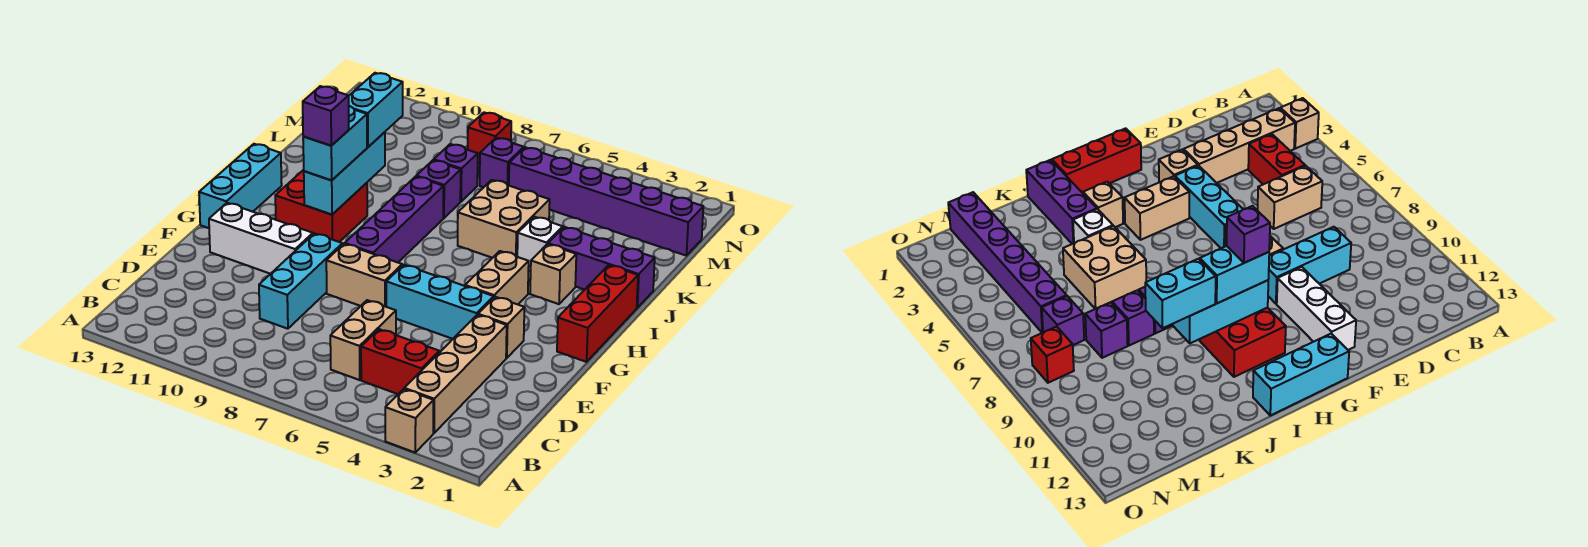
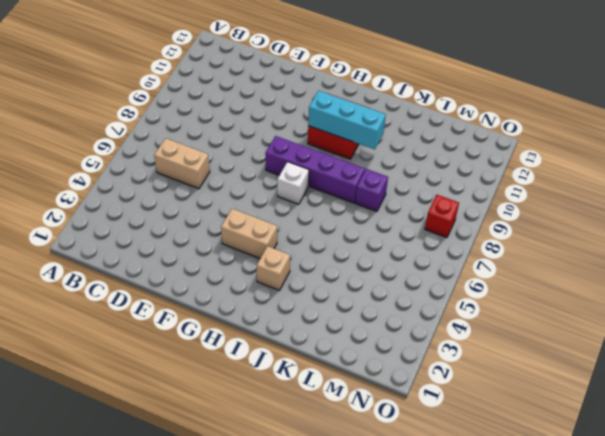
white brick H7 level 1 -> white brick J4 level 1
none -> tan brick A3 level 1
none -> tan brick B3:E3 level 1
none -> red brick C4:C5 level 1

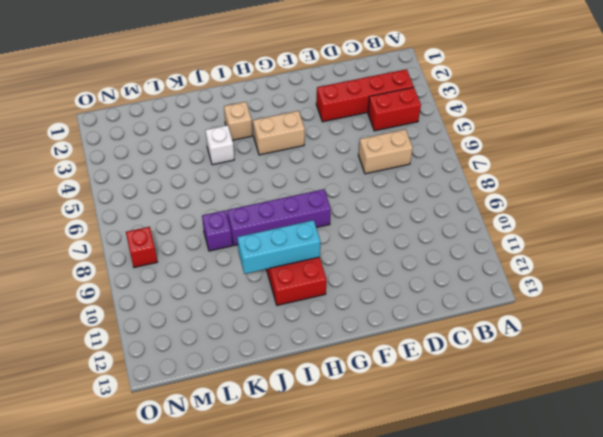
red brick B3:E3 level 1 -> tan brick B3:E3 level 1
red brick B4:C4 level 1 -> red brick C4:C5 level 1
none -> tan brick A3 level 1
none -> cyan brick D9:F9 level 1
none -> tan brick F3 level 1

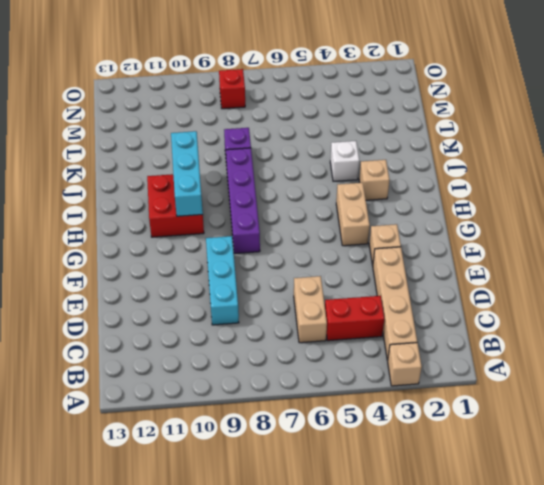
none -> cyan brick F4:F6 level 1
none -> tan brick F7:F8 level 1
none -> white brick F10:F12 level 1

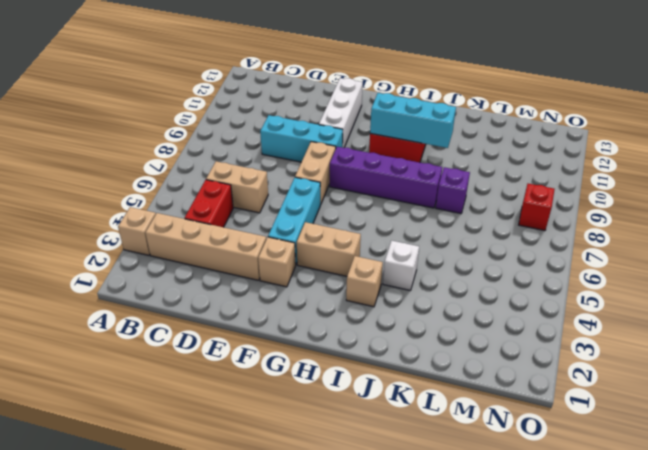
none -> red brick G1:I1 level 1
none -> cyan brick G13:I13 level 1
none -> purple brick J1:J3 level 1

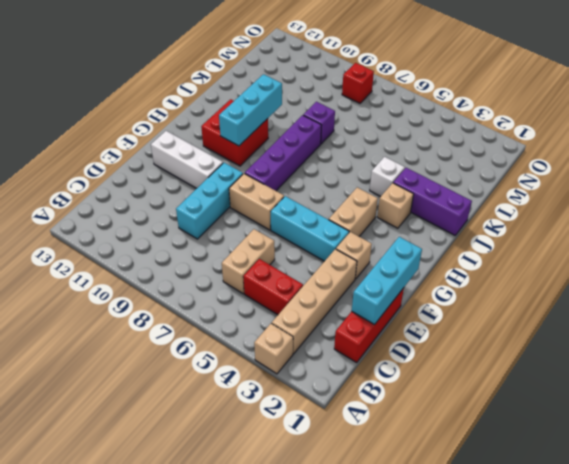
red brick C1:E1 level 1 -> red brick G1:I1 level 1
cyan brick D1:F1 level 2 -> cyan brick G13:I13 level 1
none -> tan brick J5:K6 level 1
none -> purple brick L8 level 1
none -> purple brick M1:M6 level 1

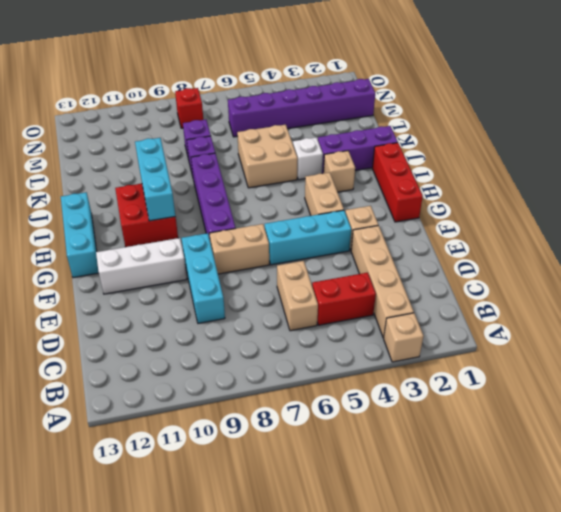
none -> purple brick M7 level 1
none -> cyan brick H10:I10 level 3
none -> cyan brick J10:K10 level 3

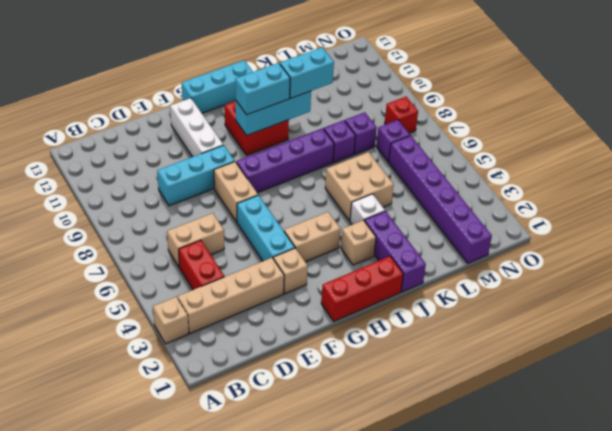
none -> purple brick H10 level 4

